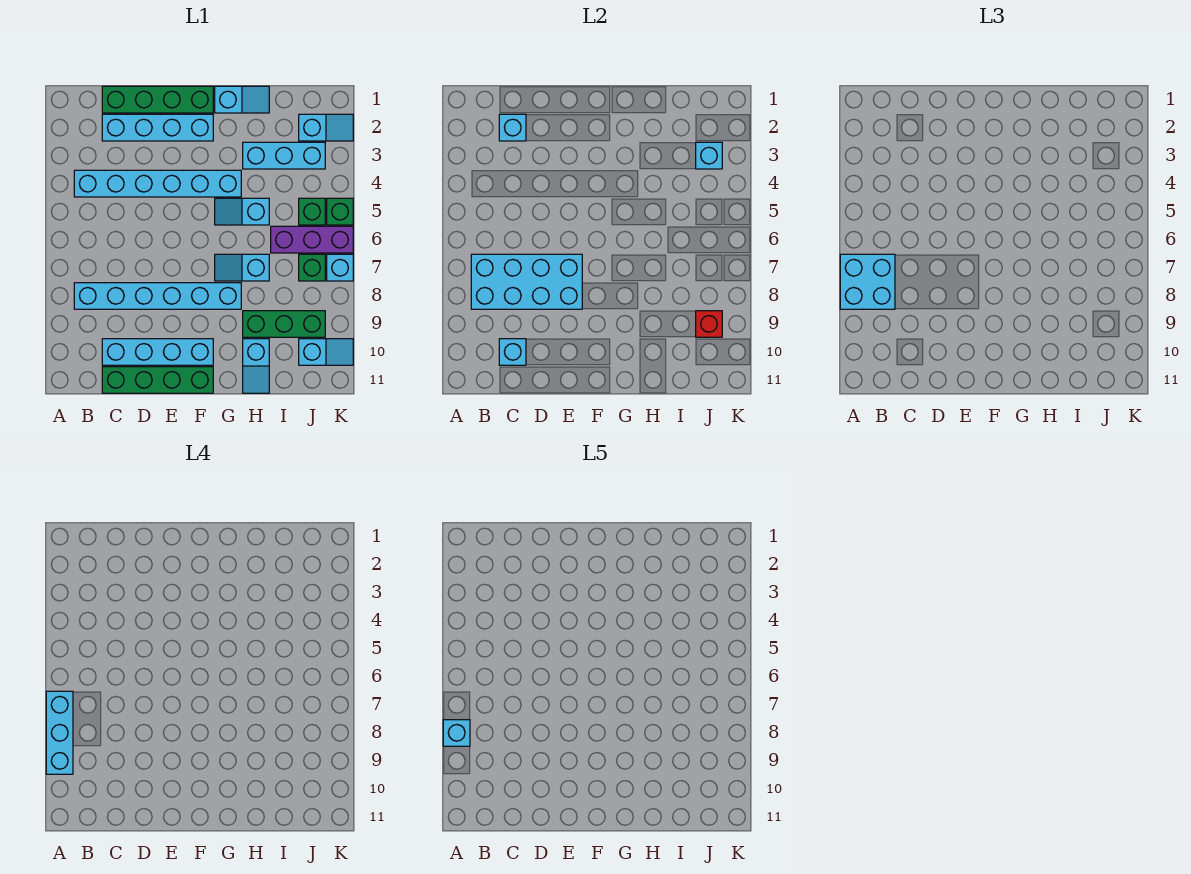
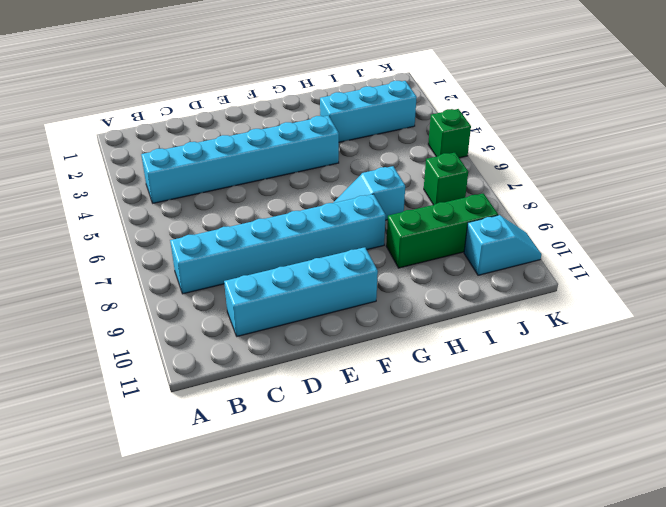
none -> green brick C1:F1 level 1
none -> cyan brick C2:F2 level 1
none -> green brick C11:F11 level 1

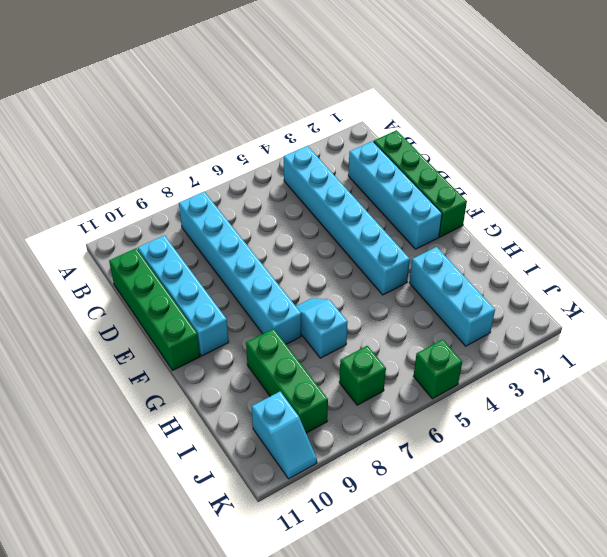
none -> cyan slope G1:H1 level 1 top G
none -> cyan slope G5:H5 level 1 top H
none -> cyan slope H10:H11 level 1 top 10

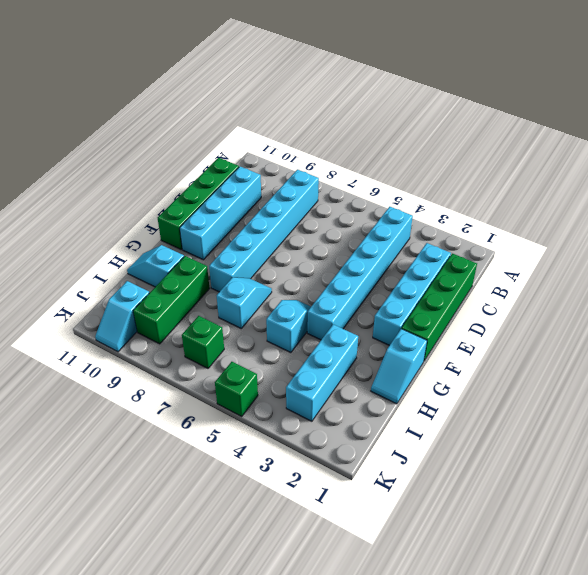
none -> purple brick I6:K6 level 1
none -> cyan slope J2:K2 level 1 top J
none -> green brick J5 level 1

